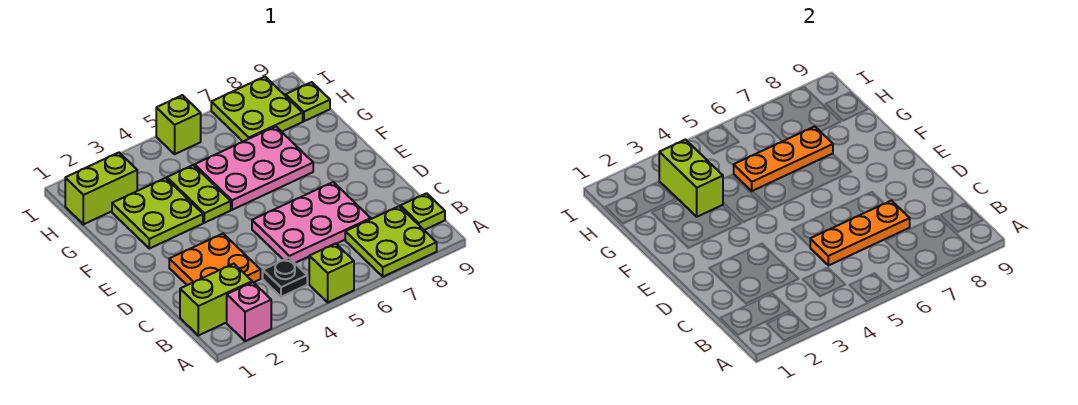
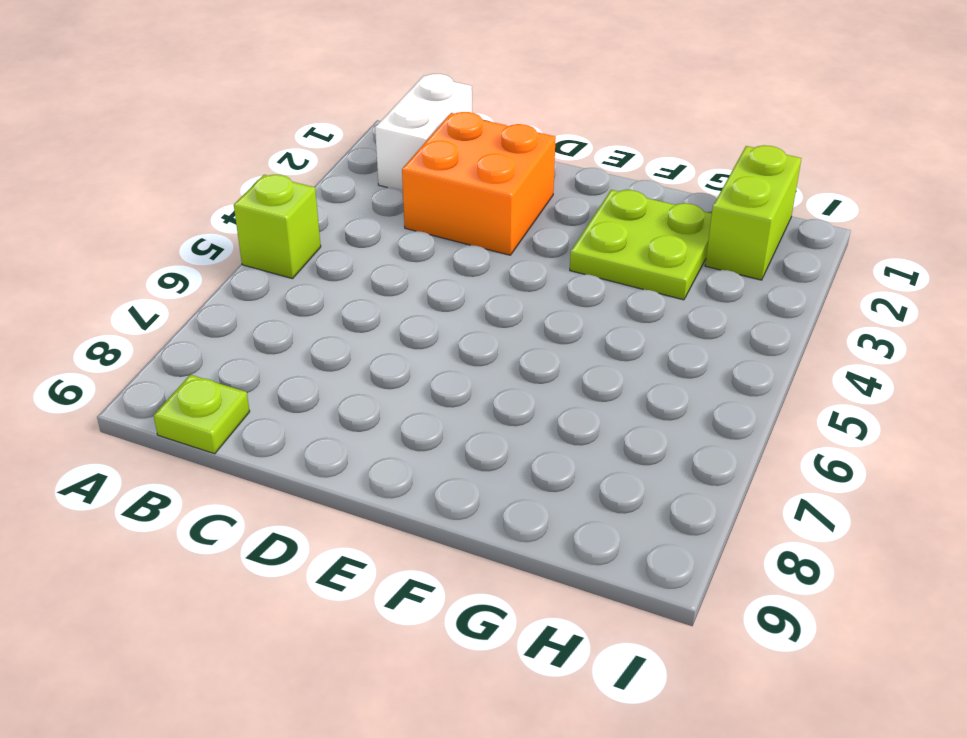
white brick B1:B2 level 1 -> lime brick B1:B2 level 1
orange brick C2:D3 level 1 -> orange plate C2:D3 level 1
none -> pink brick A2 level 1
none -> lime plate A7:B8 level 1
none -> black plate B4 level 1

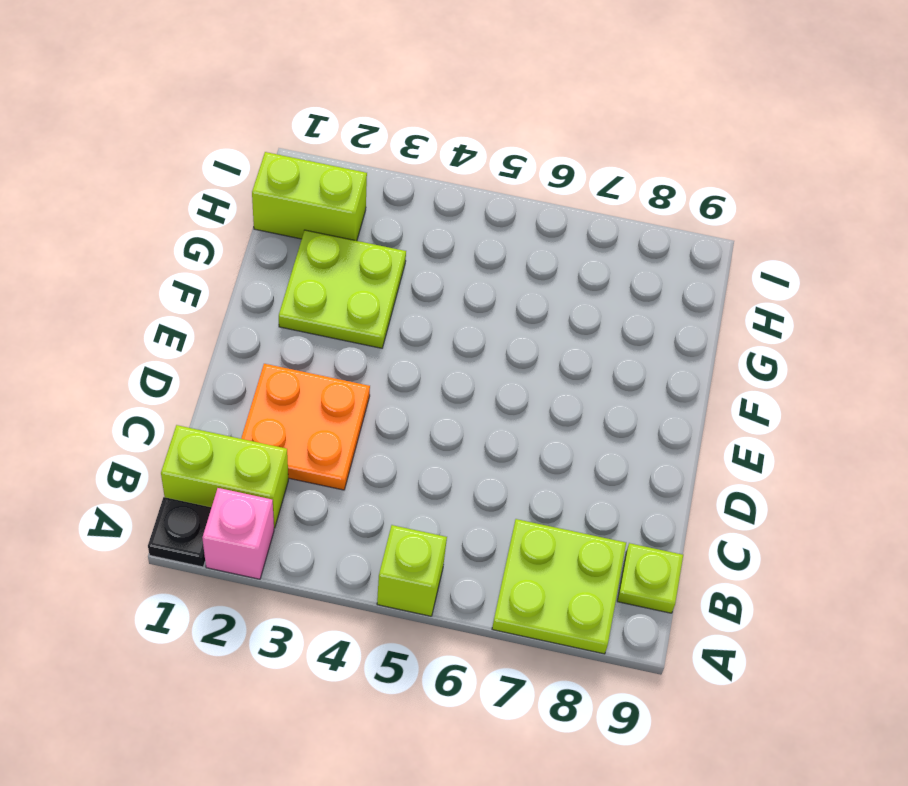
black plate A1 level 1 -> black plate B4 level 1
none -> pink plate C5:D7 level 1
none -> lime plate F4:G4 level 1
none -> pink plate F5:G7 level 1

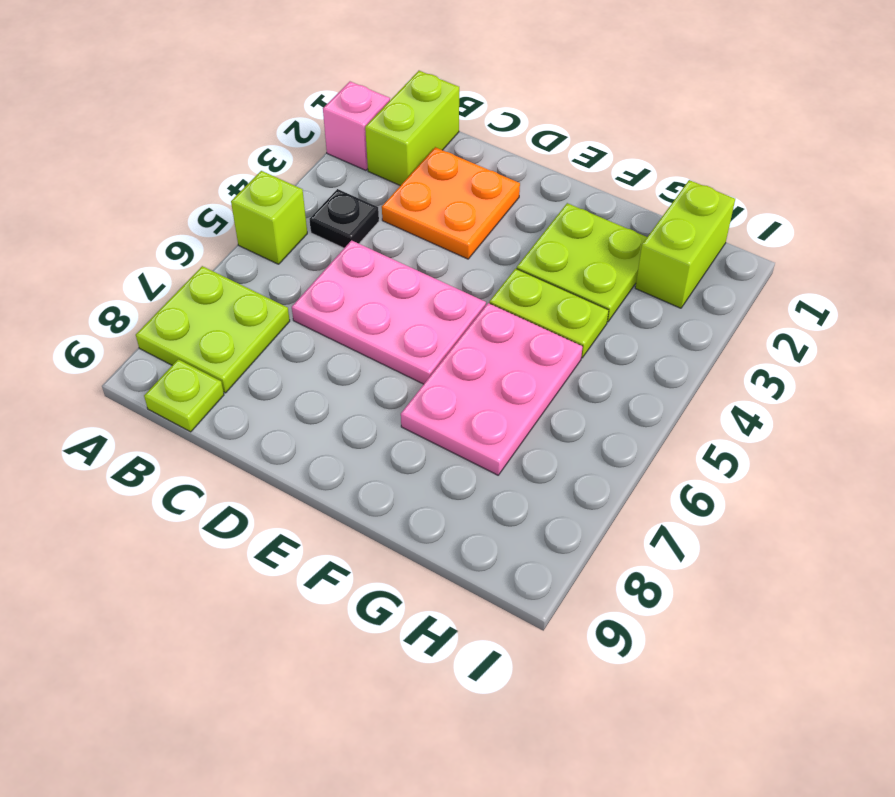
pink plate C5:E6 level 1 -> pink plate C5:D7 level 1
none -> lime plate H7:I8 level 1
none -> lime plate H9 level 1
none -> lime brick I5 level 1

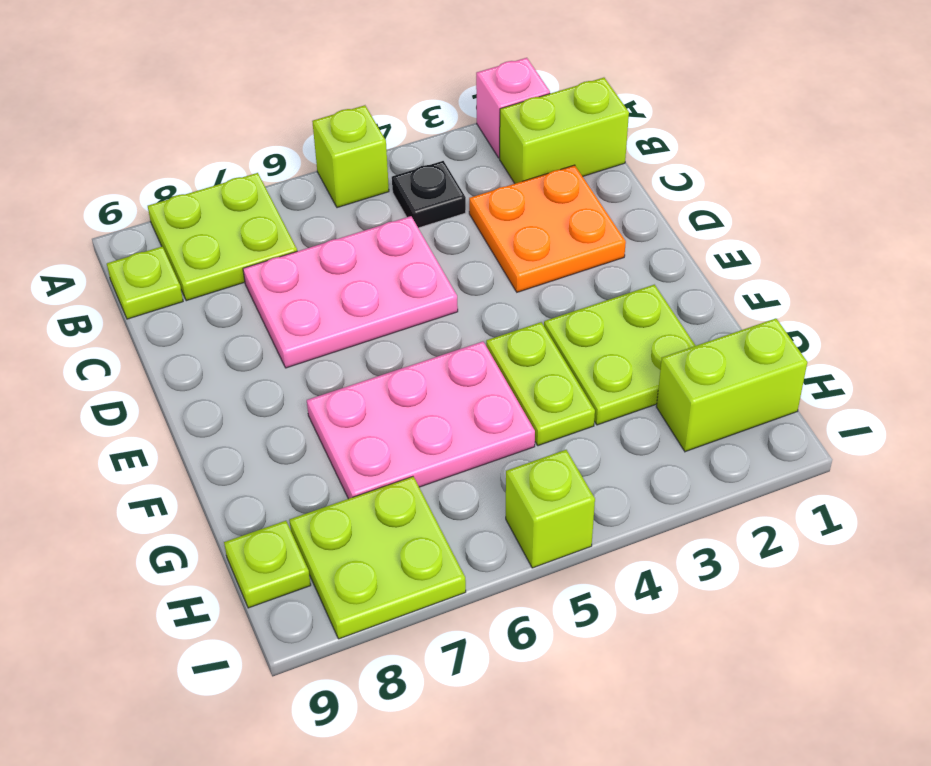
none -> orange plate C5:C7 level 2
none -> lime brick G3:H3 level 2
none -> orange plate G5:G7 level 2

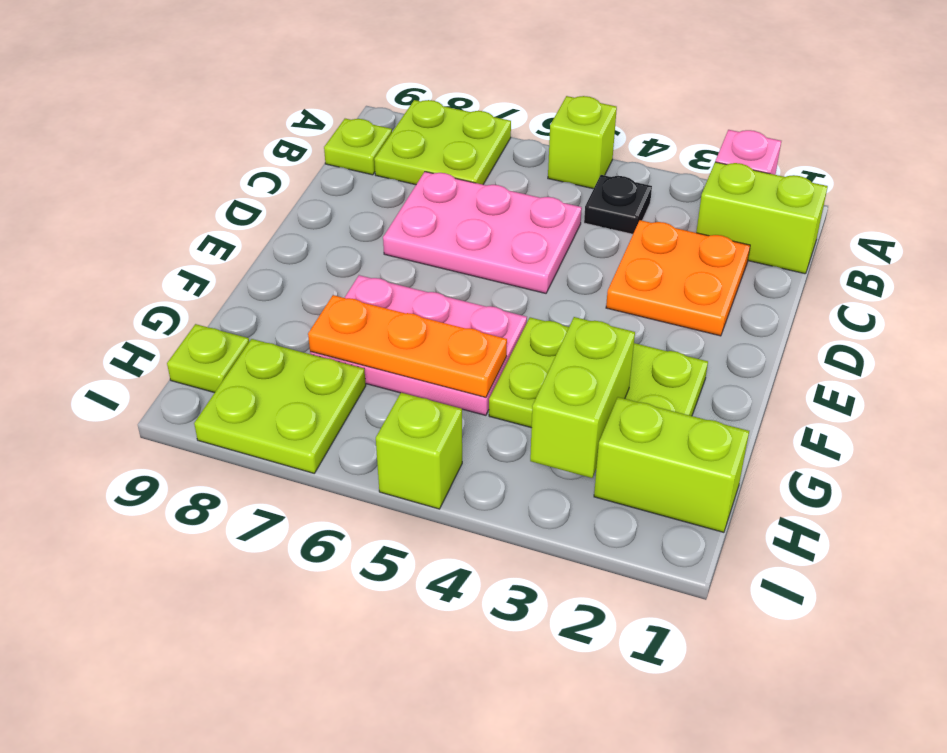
none -> orange plate C5:C7 level 2

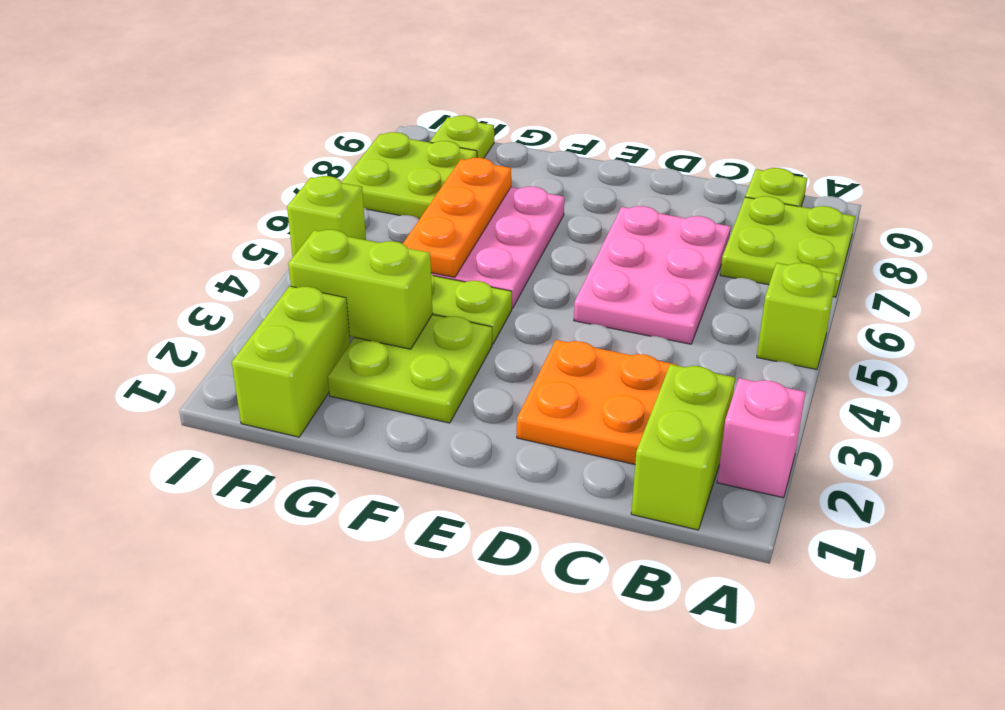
none -> black plate B4 level 1
none -> orange plate C5:C7 level 2

